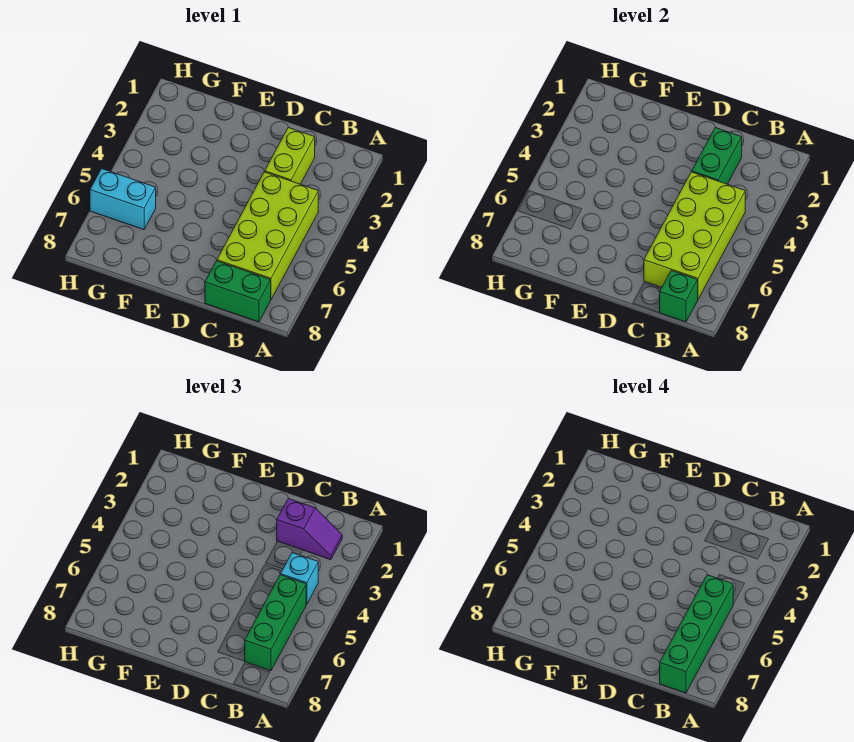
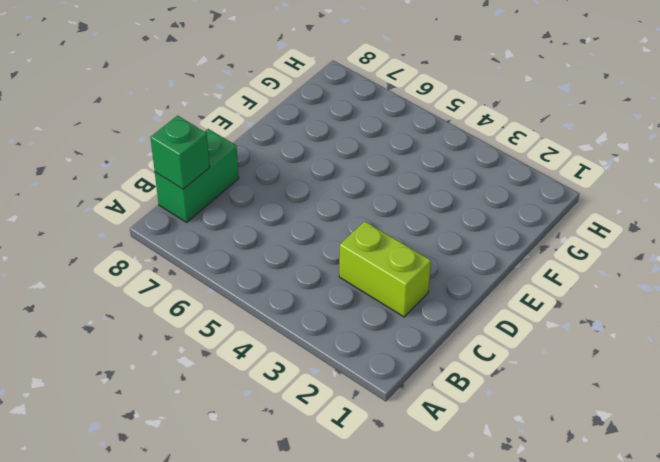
none -> lime brick B4:C7 level 1
none -> cyan brick G6:H6 level 1

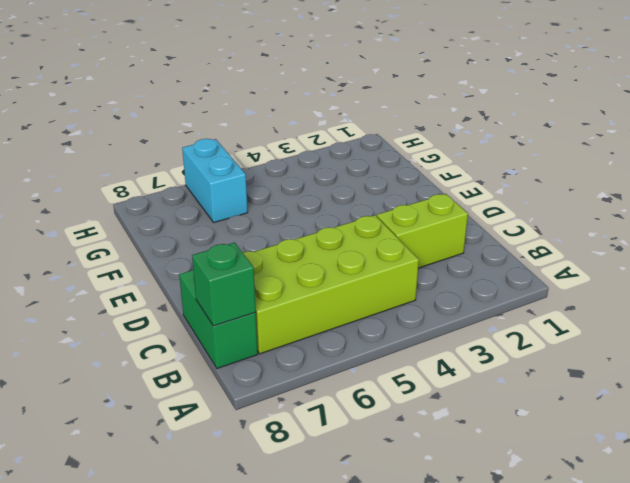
none -> lime brick B4:C7 level 2
none -> green brick C2:C3 level 2

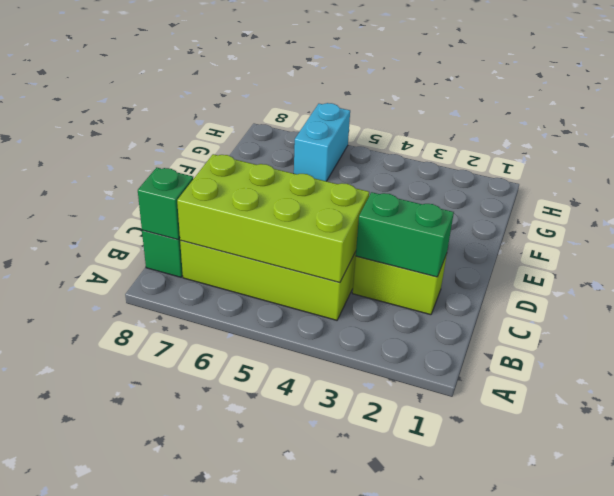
none -> purple slope B2:C2 level 3 top C
none -> cyan brick B4 level 3

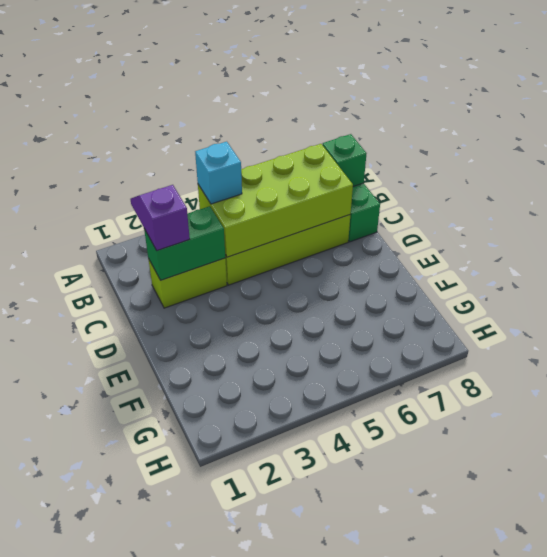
none -> cyan brick G6:H6 level 1
none -> green brick B5:B7 level 3

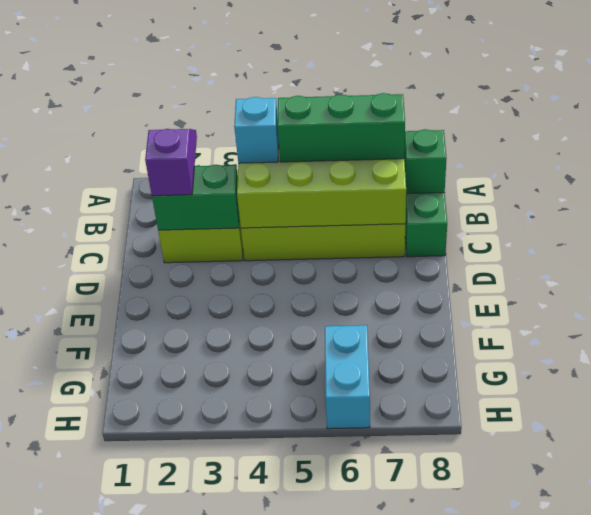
none -> green brick B5:B8 level 4

